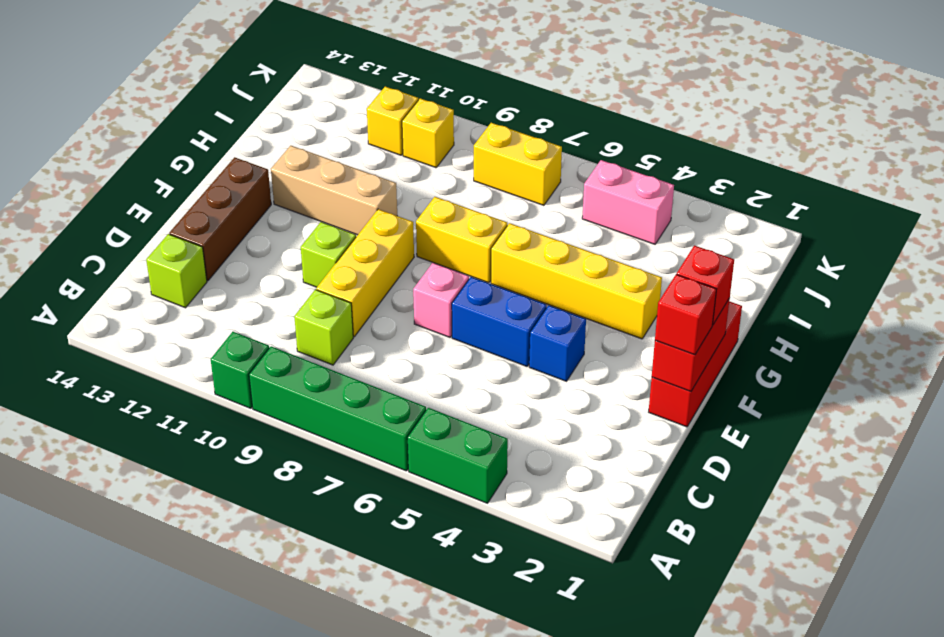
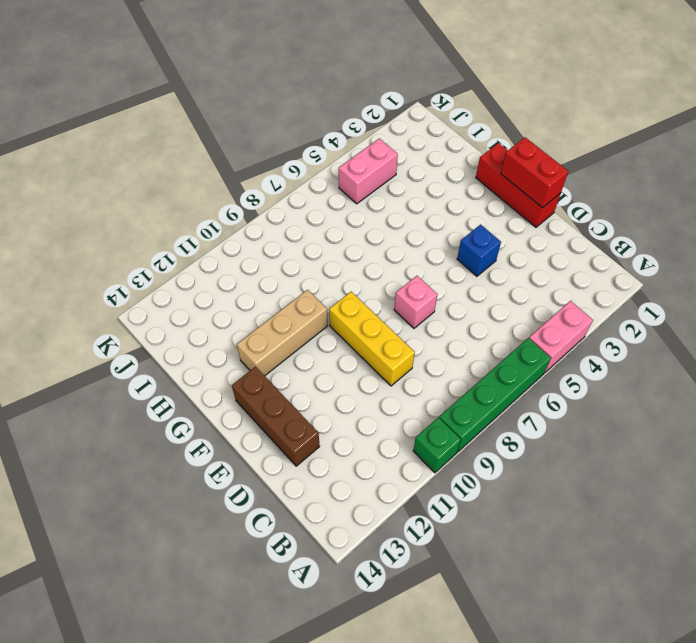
pink brick A4:A5 level 1 -> green brick A4:A5 level 1
none -> lime brick C9 level 1
none -> lime brick C13 level 1
none -> blue brick E5:E6 level 1

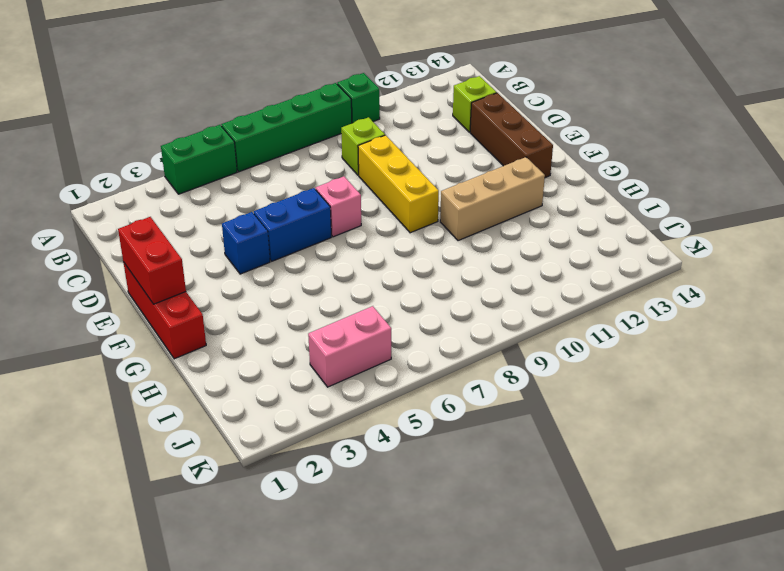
none -> lime brick E10 level 1
none -> yellow brick G3:G6 level 1
none -> yellow brick G7:G8 level 1

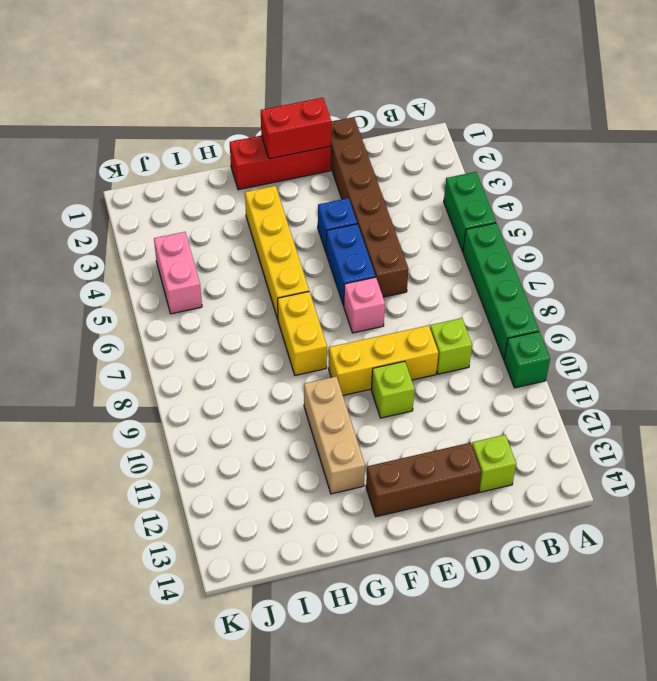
brown brick D1:D6 level 1 -> none
none -> yellow brick J7:J8 level 1
none -> yellow brick J10 level 1
none -> yellow brick J11 level 1

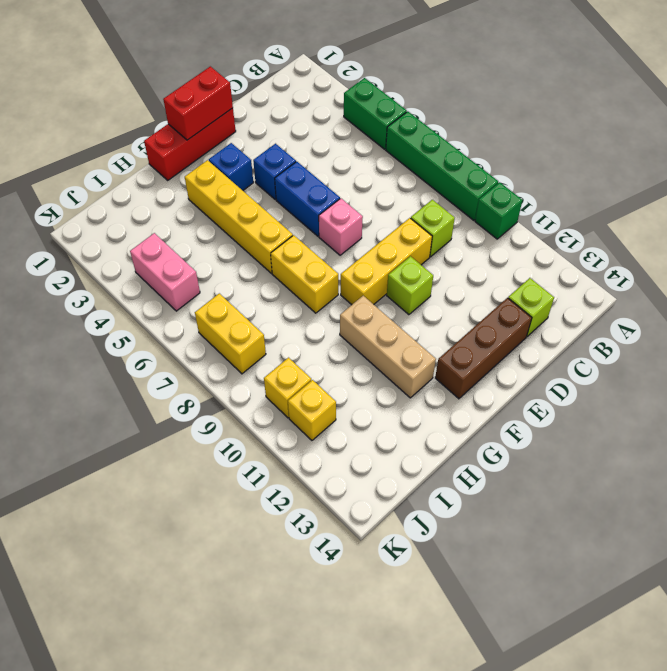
blue brick F3 level 1 -> none
none -> red brick E1 level 3
none -> red brick F1 level 3

